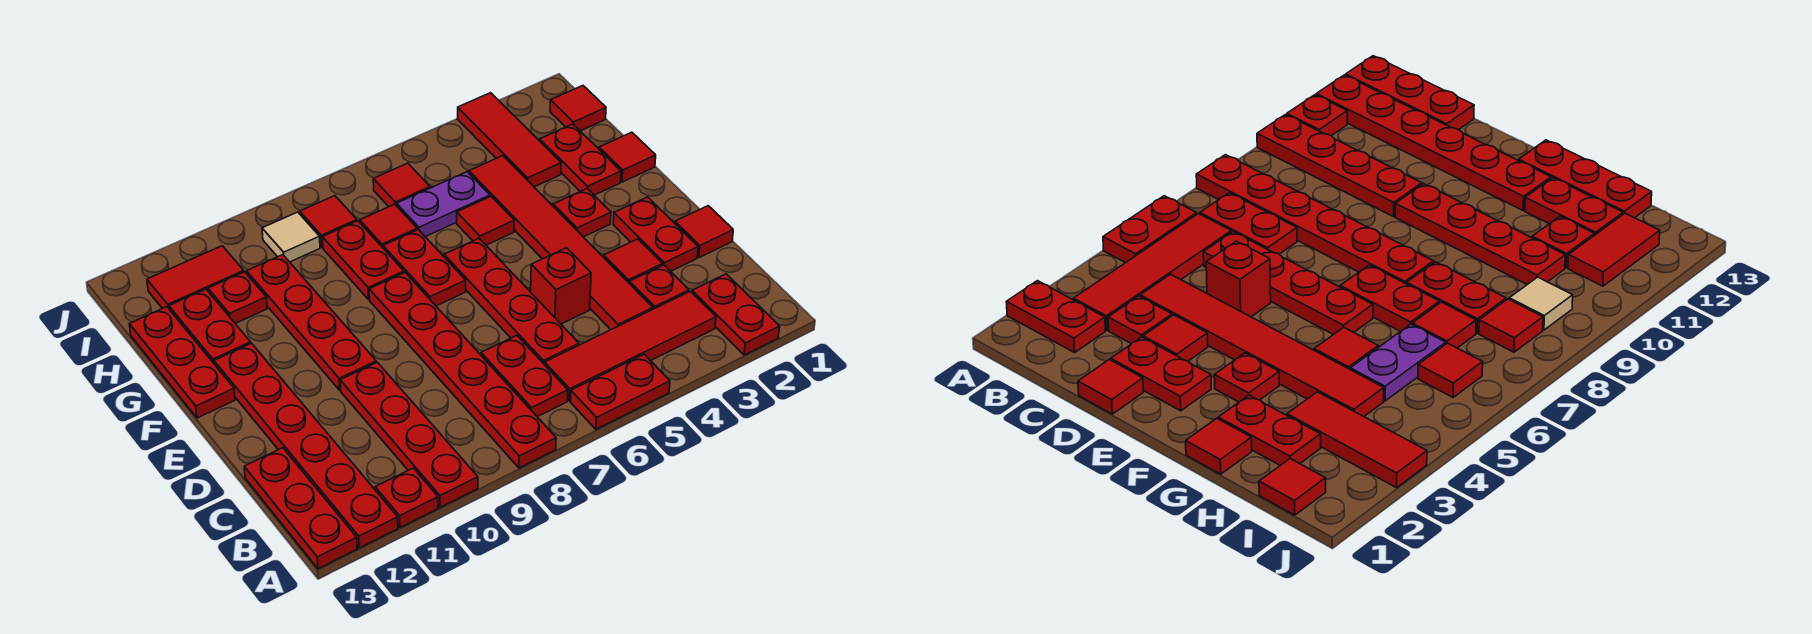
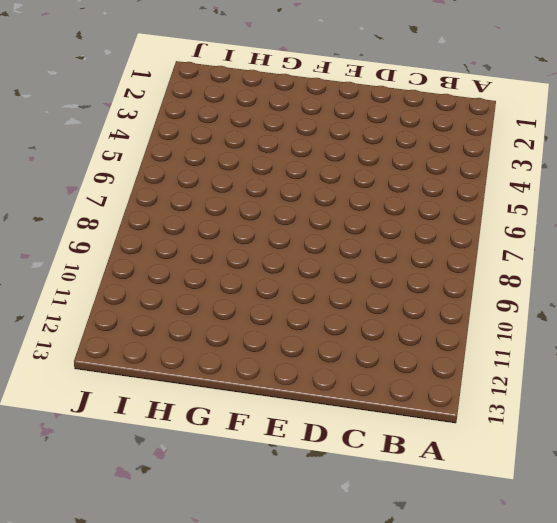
none -> red plate A2:B2 level 1
none -> red plate A5:A6 level 1
none -> red plate A8:F8 level 1
none -> red plate A10:D10 level 1

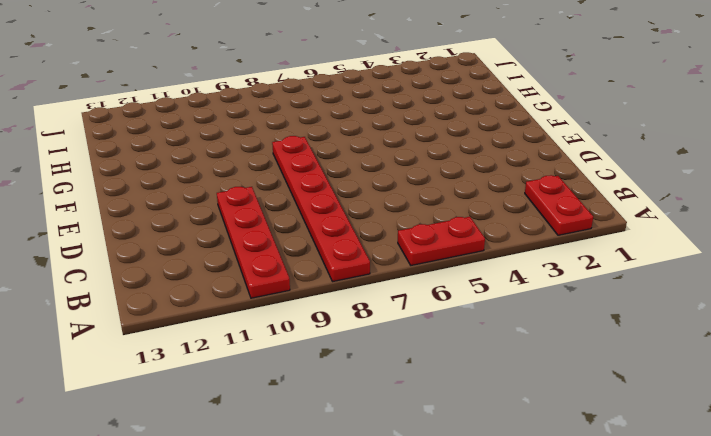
none -> red plate A11 level 1
none -> red plate A12:F12 level 1
none -> red plate A13:C13 level 1
none -> red tile B3:B6 level 1

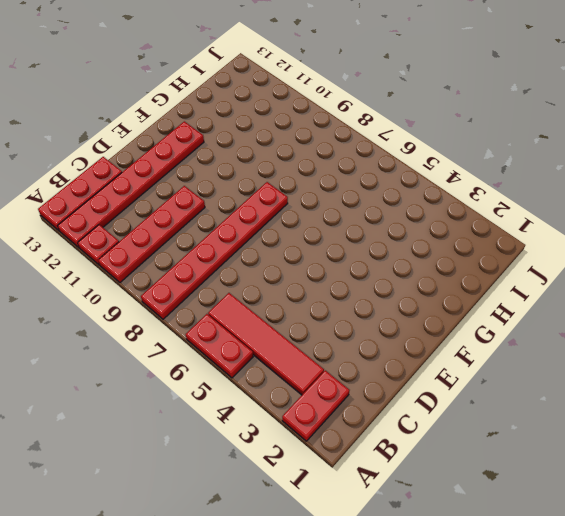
none -> red plate B7:C7 level 1
none -> red plate C3 level 1
none -> red tile C4:H4 level 1
none -> red plate C6:F6 level 1

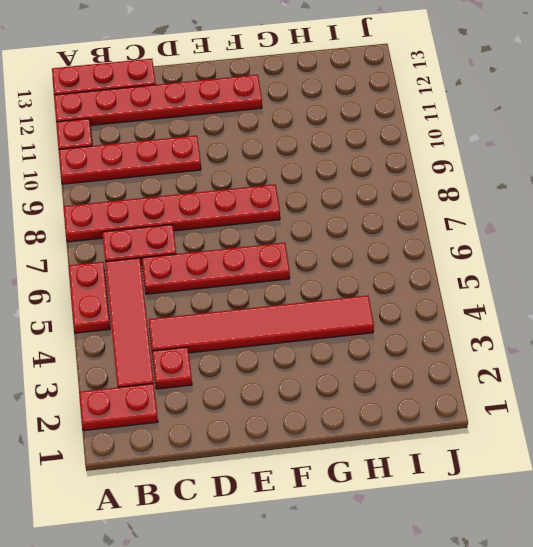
none -> red tile D1 level 1
none -> red plate D2:E2 level 1
none -> red tile D3 level 1
none -> red brick D5 level 1

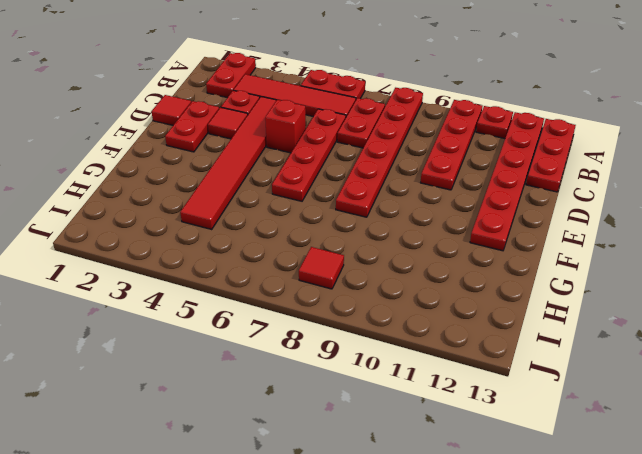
none -> red plate E10:H10 level 1
none -> red plate F3 level 1
none -> red plate F7:G7 level 1
none -> red plate F13:H13 level 1

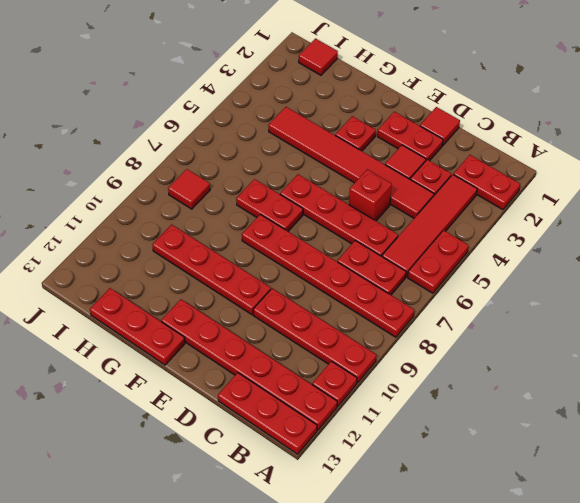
none -> red tile G1 level 1
none -> red plate G2:H2 level 1
none -> red tile G5 level 1
none -> red plate G8:H8 level 1

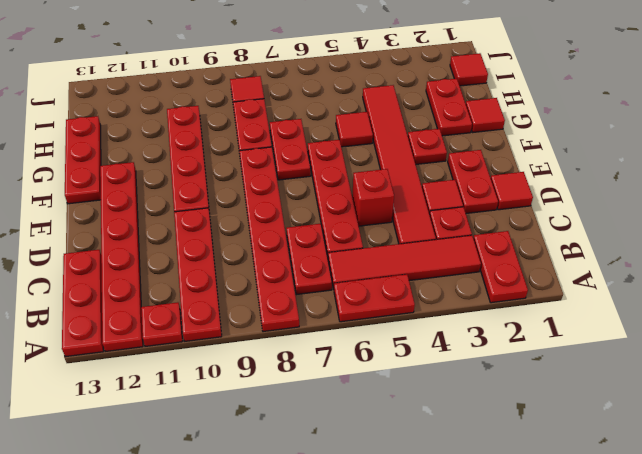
none -> red plate G12:H12 level 1
none -> red tile H3:J3 level 1
none -> purple plate H5:H6 level 1
none -> red tile H7 level 1

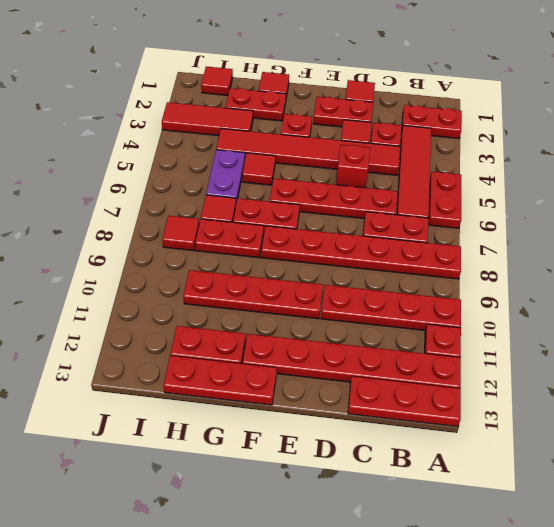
none -> red plate H11 level 1
none -> red tile I6 level 1
none -> tan tile I9 level 1
none -> red tile I11:I12 level 1

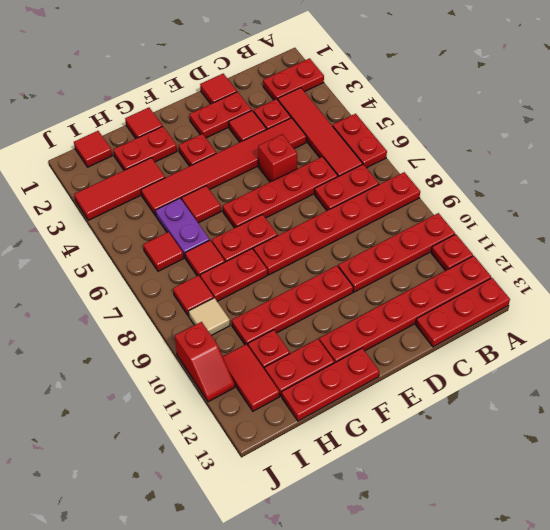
red slope J10:J11 level 1 top 10 -> none

